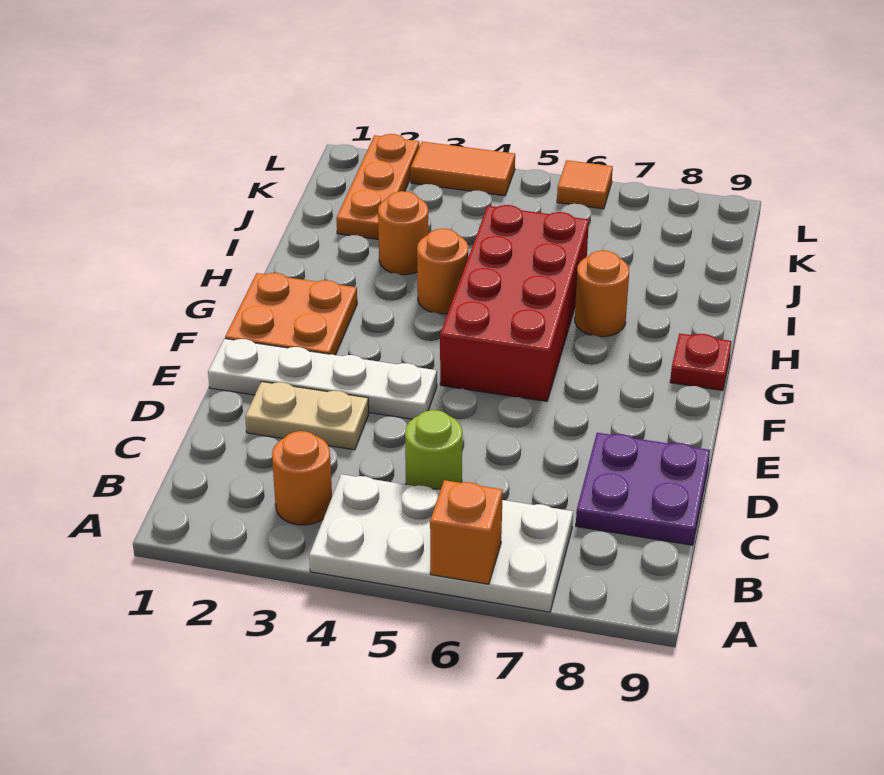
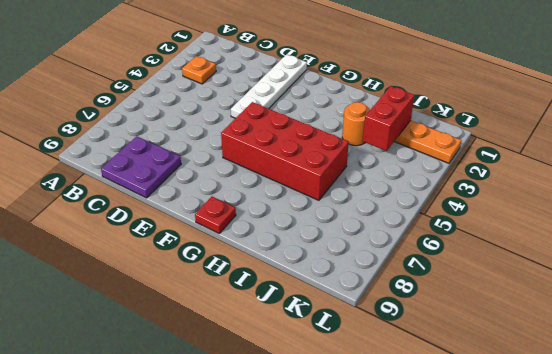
orange plate B3 level 1 -> orange round brick B3 level 1
red brick J2:J3 level 2 -> none
none -> white plate A4:B7 level 1
none -> lime round brick C5 level 1
none -> tan plate D2:D3 level 1

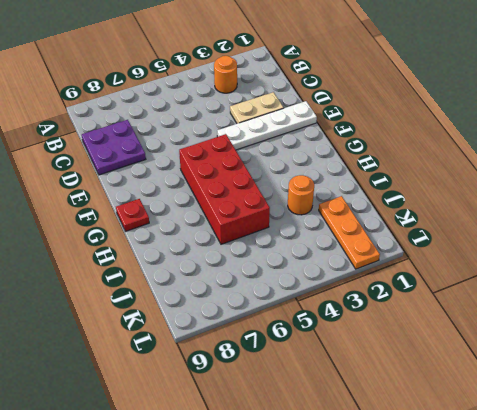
none -> white plate A4:B7 level 1
none -> lime round brick C5 level 1
none -> orange plate F1:G2 level 1

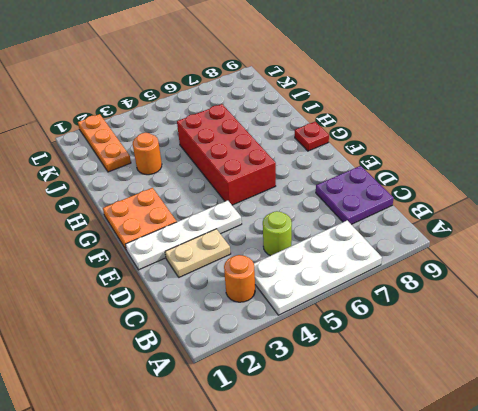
none -> orange round brick H4 level 1
none -> orange round brick H7 level 1
none -> orange tile L3:L4 level 1

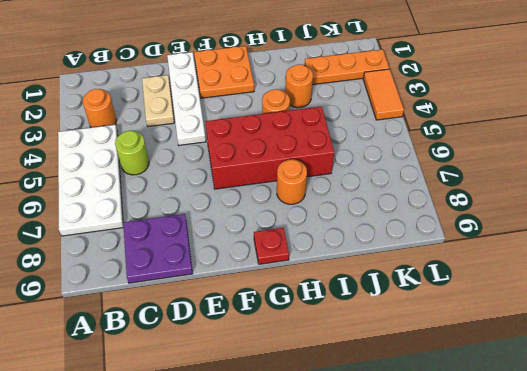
none -> orange tile L6 level 1
none -> orange brick A6 level 2

